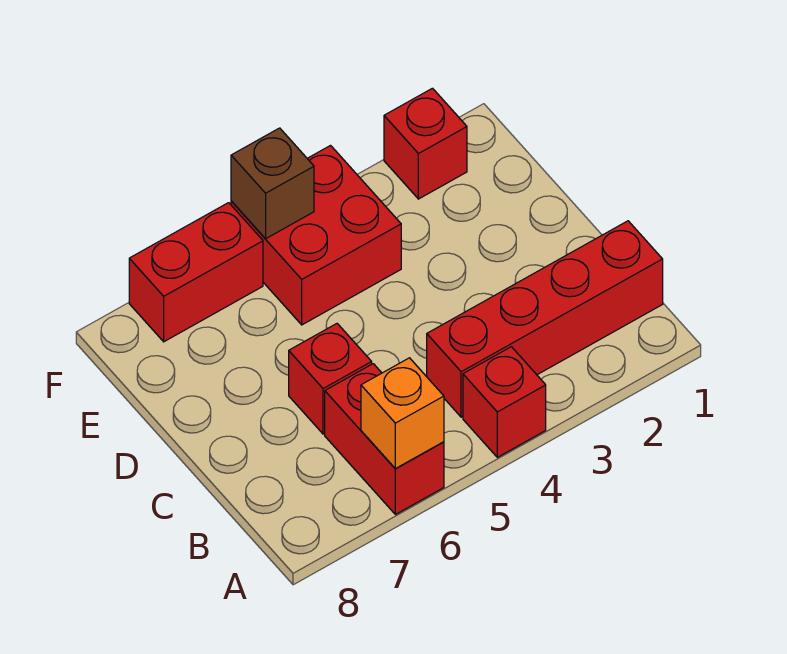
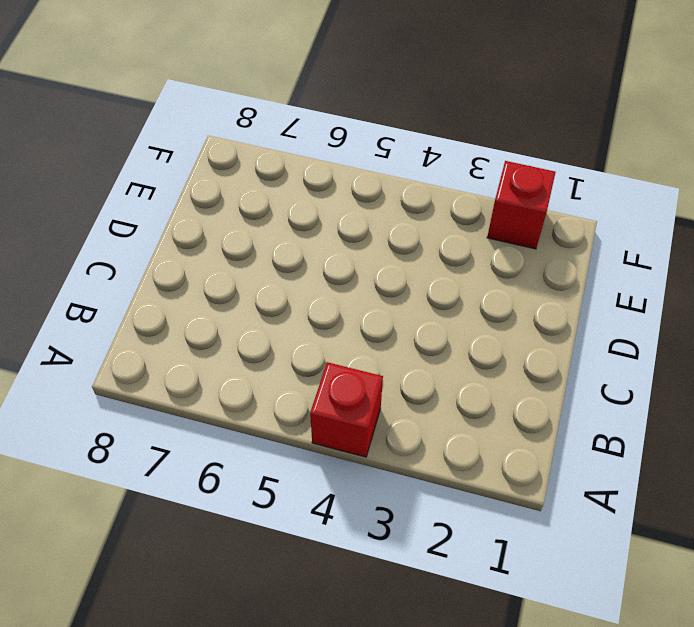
none -> red brick A6:B6 level 1
none -> red brick B1:B4 level 1

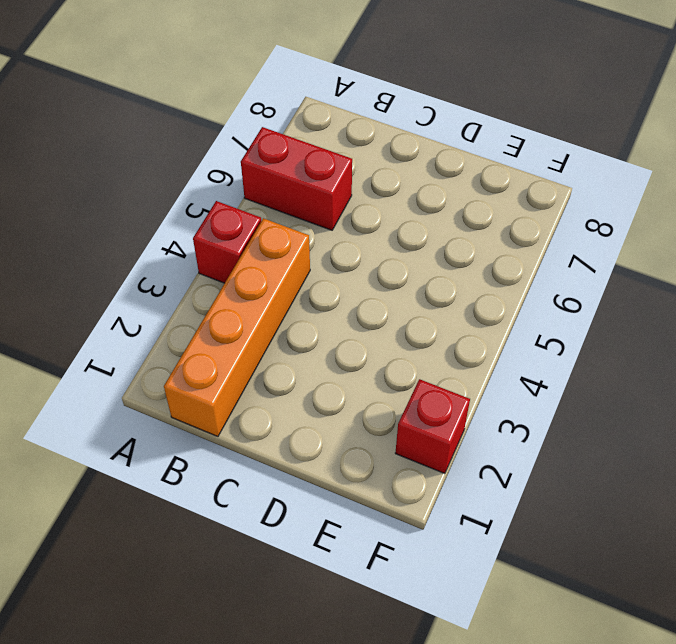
orange brick B1:B4 level 1 -> red brick B1:B4 level 1
none -> red brick C6 level 1
none -> red brick E4:F5 level 1

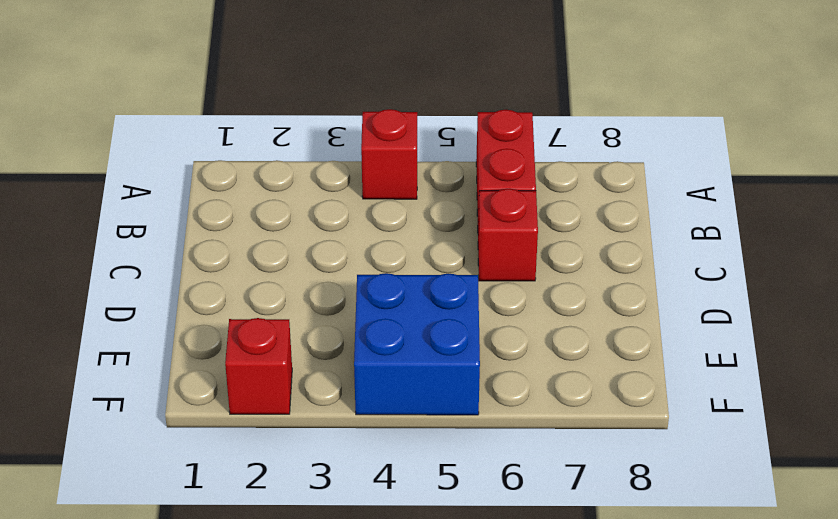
blue brick E4:F5 level 1 -> red brick E4:F5 level 1
none -> red brick B1:B4 level 1
none -> red brick F6:F7 level 1

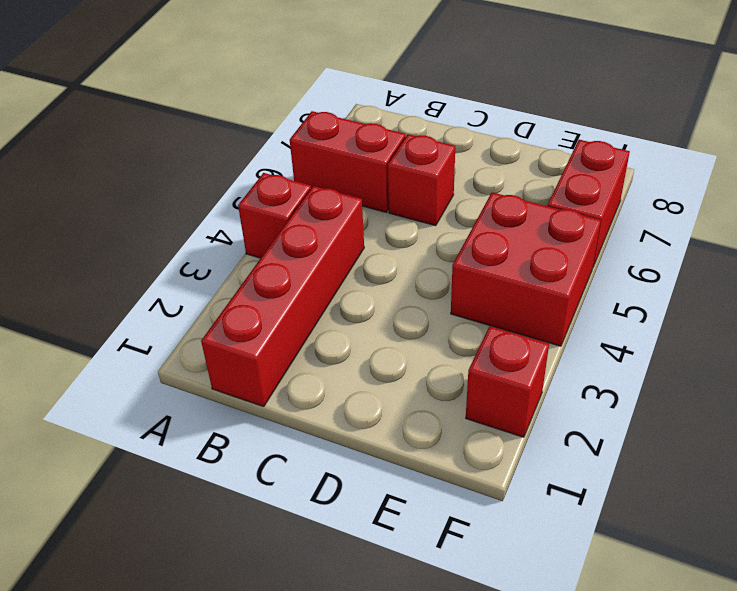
none -> orange brick A6 level 2
none -> brown brick F5 level 2

